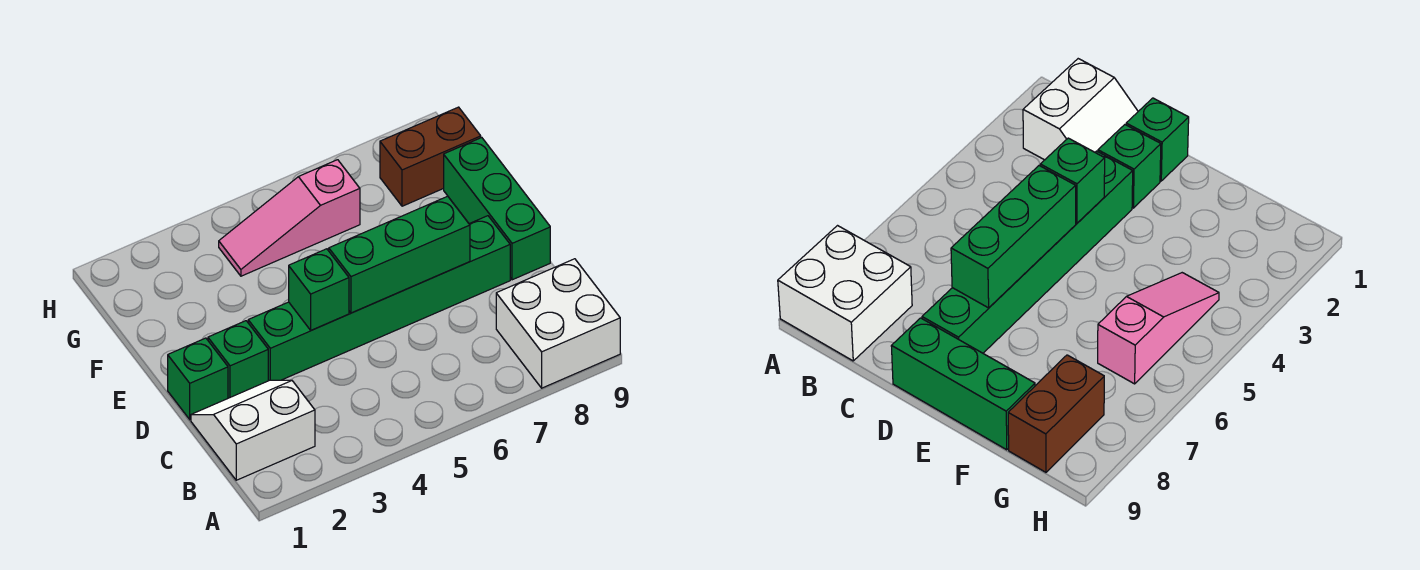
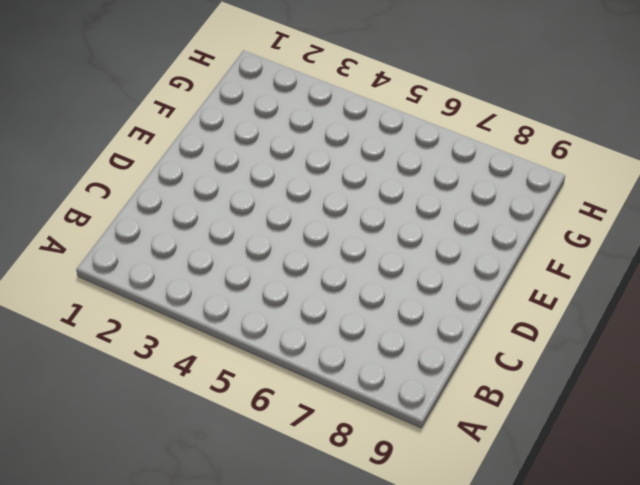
none -> white brick A8:B9 level 1
none -> white slope B1:C2 level 1 top B

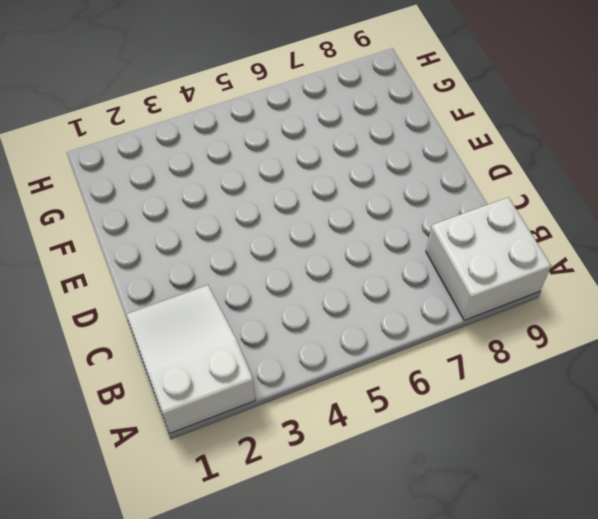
white slope A1:C2 level 1 top A -> white slope B1:C2 level 1 top B
none -> green brick D1 level 1
none -> green brick D2 level 1

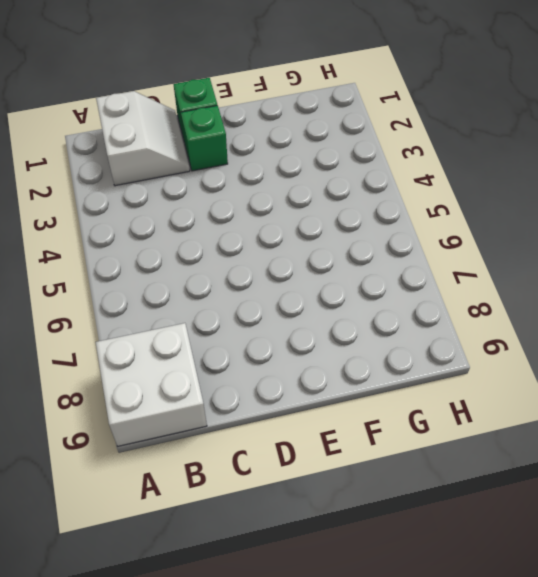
none -> green brick D3:D8 level 1
none -> green brick D9:F9 level 1

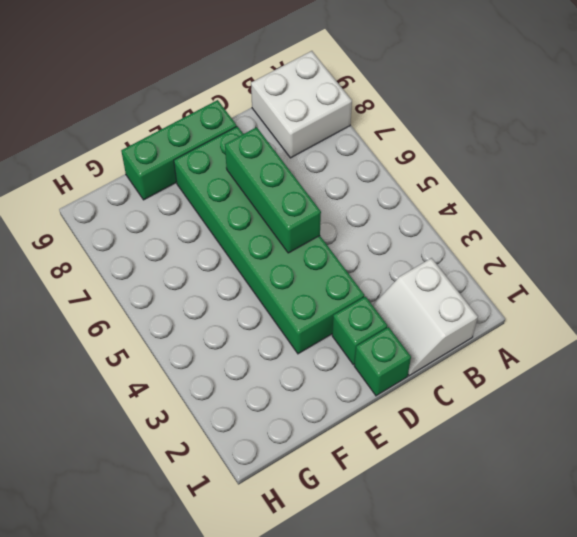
green brick D3:E8 level 1 -> green brick D3:D8 level 1
none -> pink slope G4:G6 level 1 top 6
none -> brown brick G8:G9 level 1

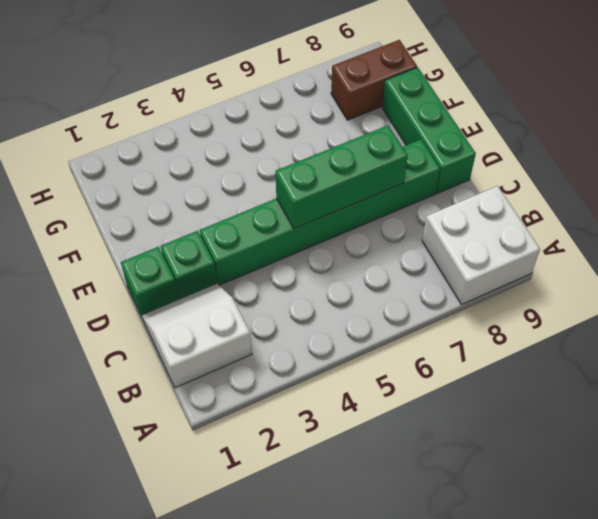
none -> pink slope G4:G6 level 1 top 6
none -> green brick D4 level 2

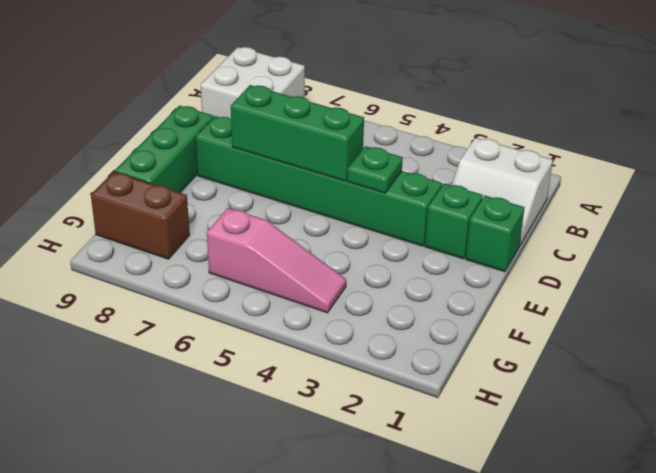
green plate D4 level 2 -> green brick D4 level 2

